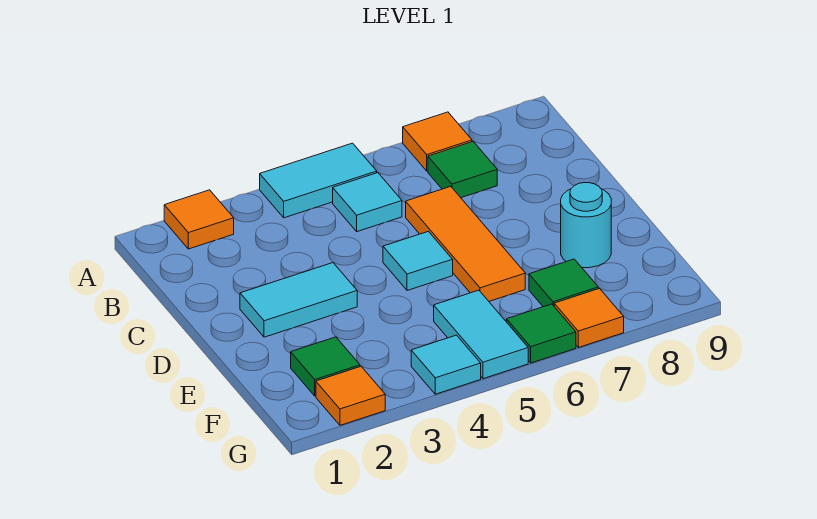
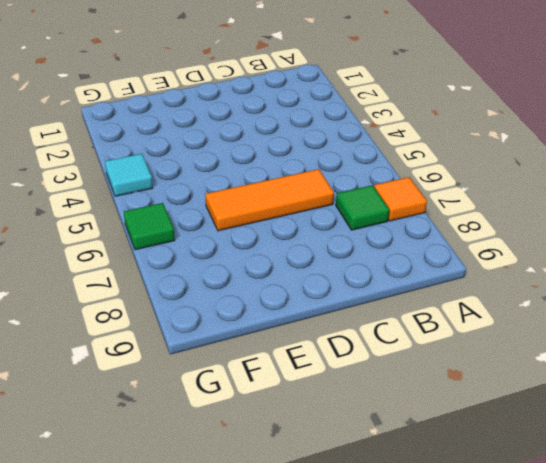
none -> orange tile A2 level 1
none -> cyan tile A4:A5 level 1
none -> cyan tile B5 level 1

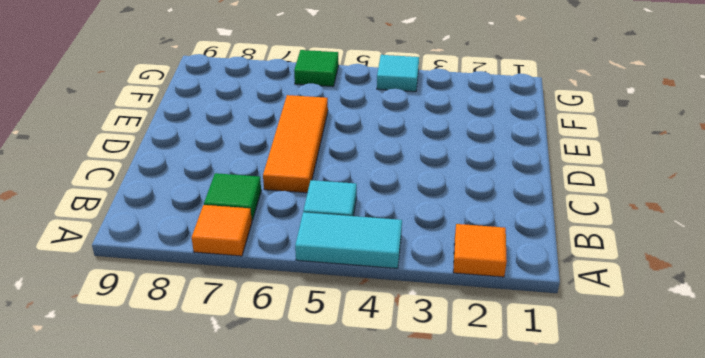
none -> cyan tile D2:D3 level 1
none -> cyan tile D5 level 1
none -> cyan round brick E8 level 1

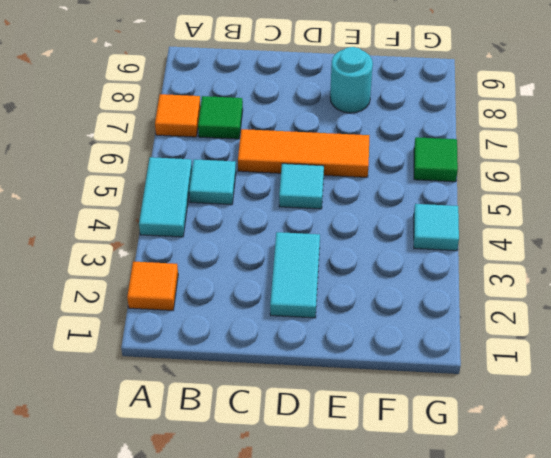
none -> green tile F2 level 1
none -> cyan tile F5:G5 level 1
none -> green tile F7 level 1

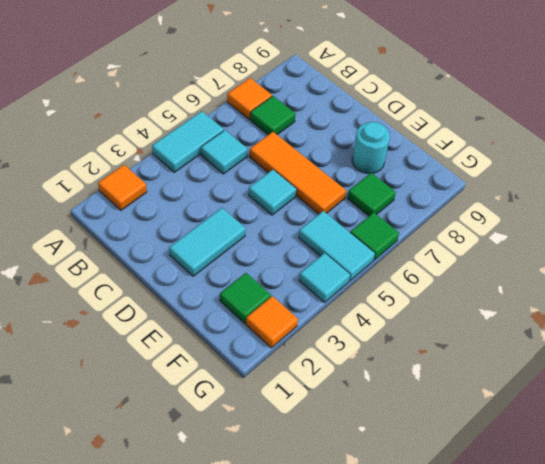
none -> orange tile G7 level 1

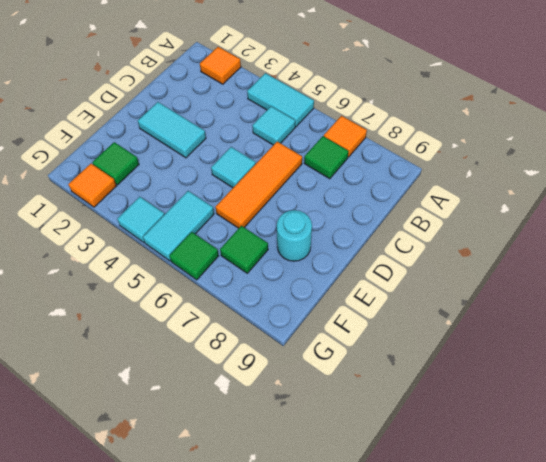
none -> orange tile G7 level 1

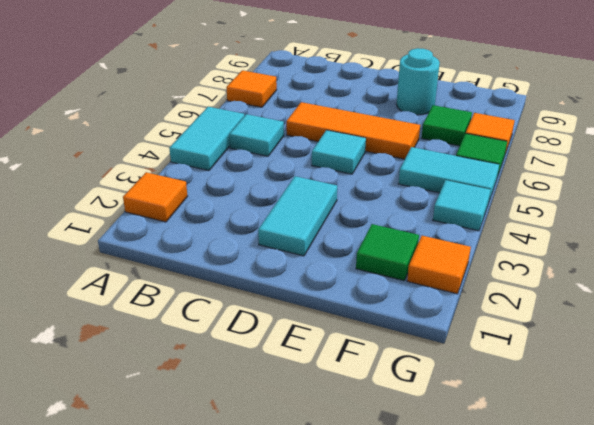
none -> green tile B7 level 1

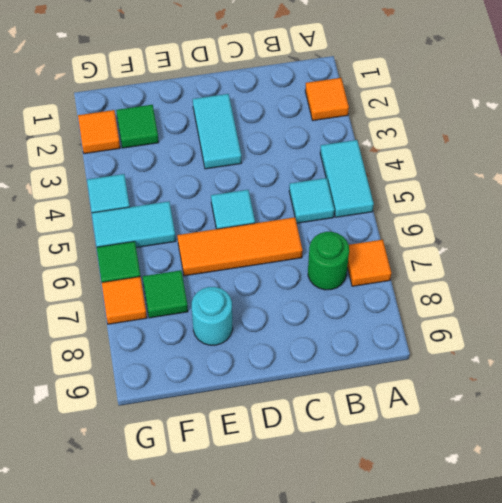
green round brick B7 level 1 -> green tile B7 level 1

